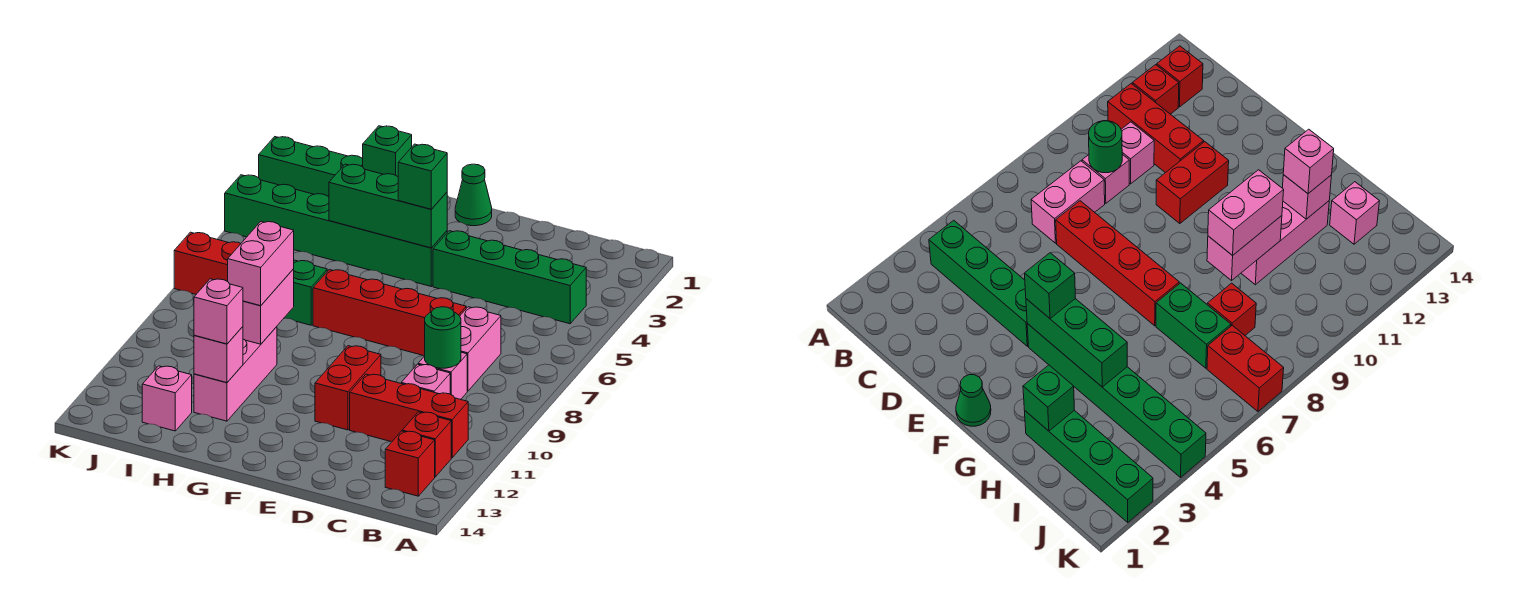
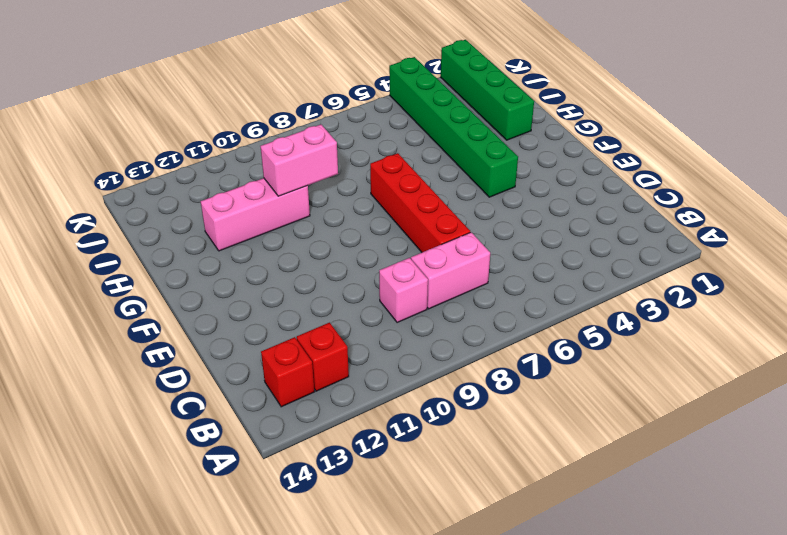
none -> green brick B4:E4 level 1
none -> red brick B11:D11 level 1
none -> pink brick C10 level 1

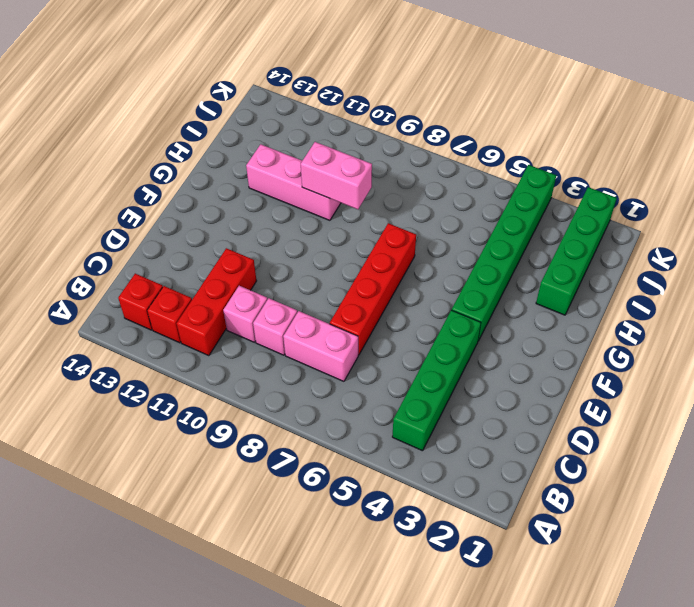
none -> red brick E10:E11 level 1
none -> green cone F1 level 1
none -> green brick H7:I7 level 1

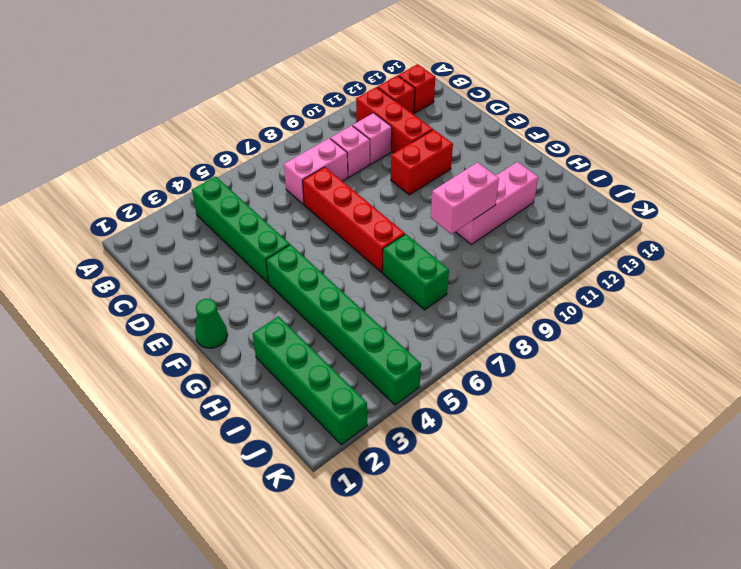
none -> red brick I8 level 1
none -> pink brick I13 level 1
none -> red brick J7:K7 level 1

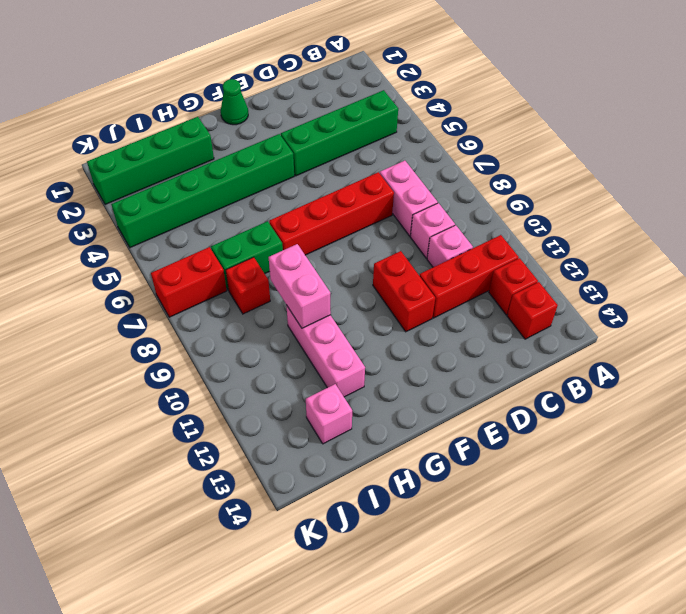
none -> green round brick C9 level 2
none -> green brick F4:H4 level 2
none -> green brick H2 level 2

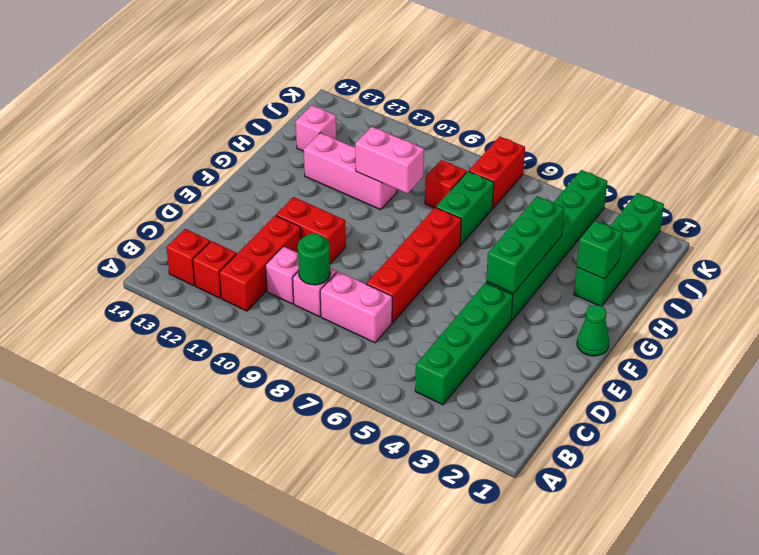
none -> pink brick H12 level 2
none -> green brick F4 level 3
none -> pink brick H9:H10 level 3

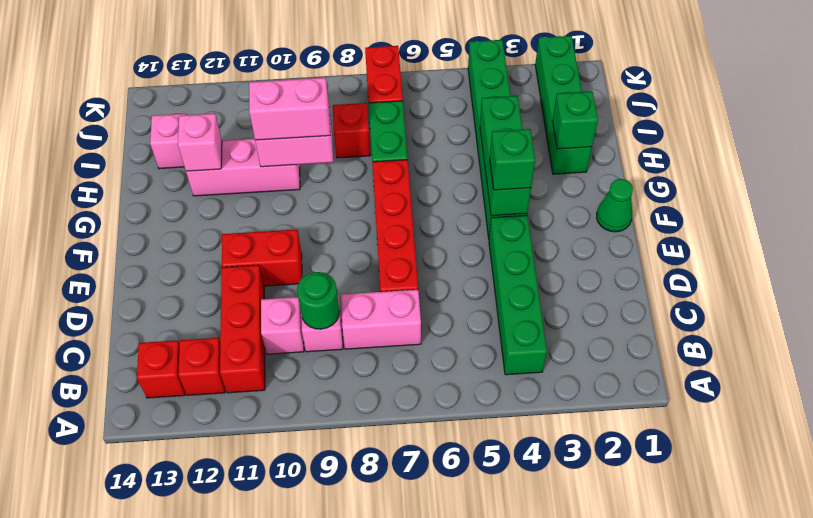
none -> pink brick H12 level 3

